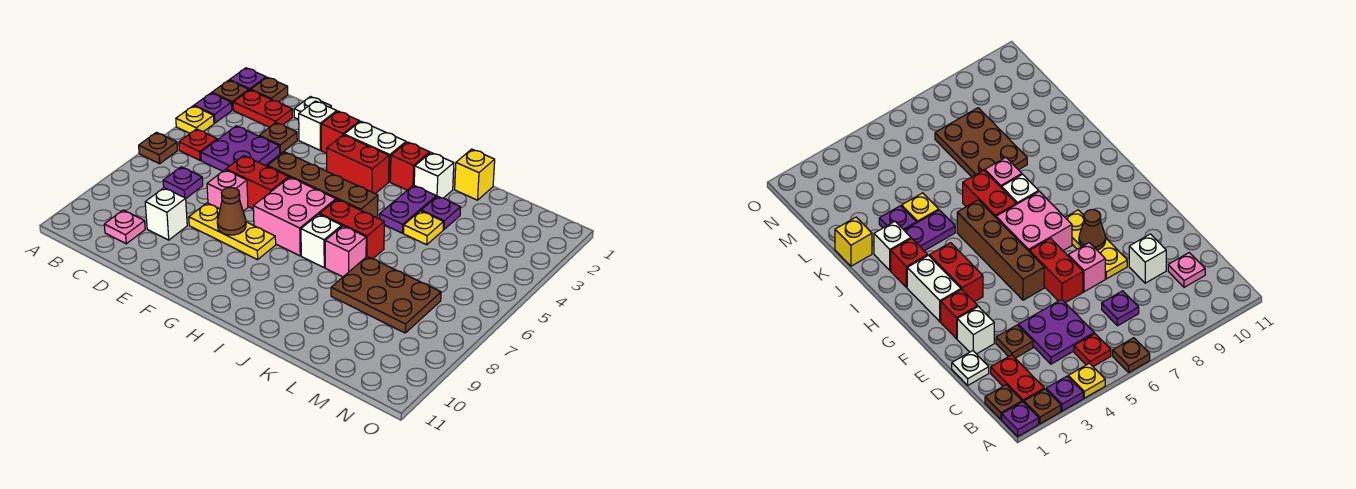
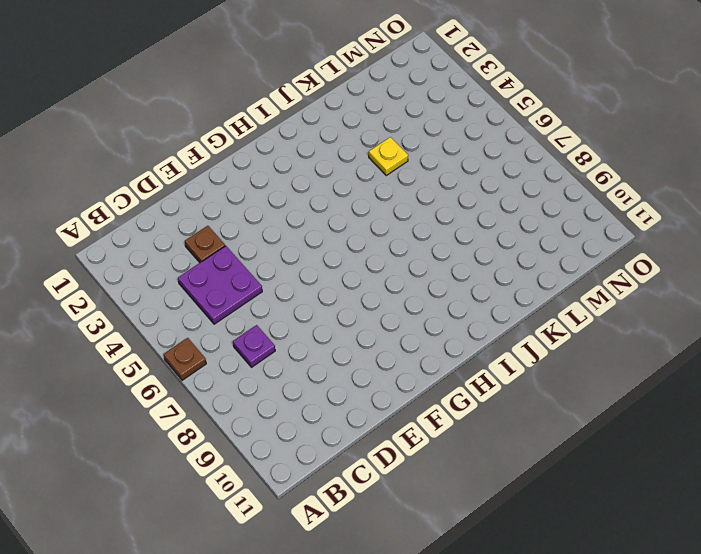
none -> purple plate A1 level 1
none -> brown plate A2 level 1
none -> purple plate A3 level 1
none -> yellow plate A4 level 1

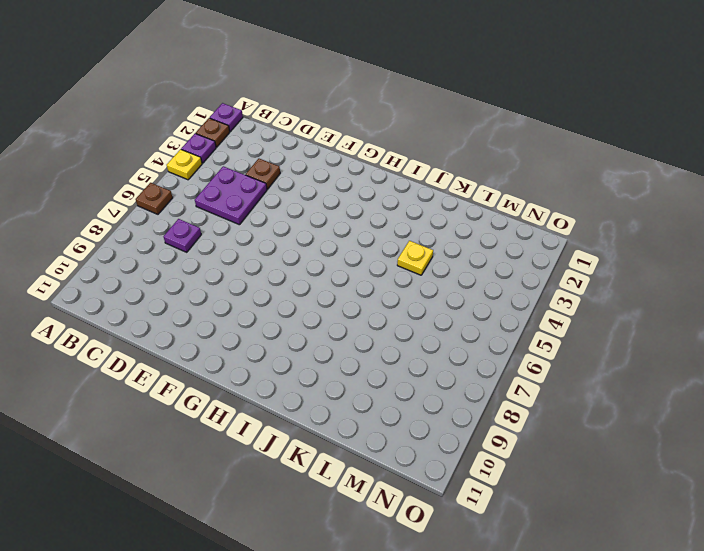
none -> brown plate B1 level 1
none -> red plate B2:C2 level 1
none -> red plate B5 level 1
none -> pink plate C10 level 1

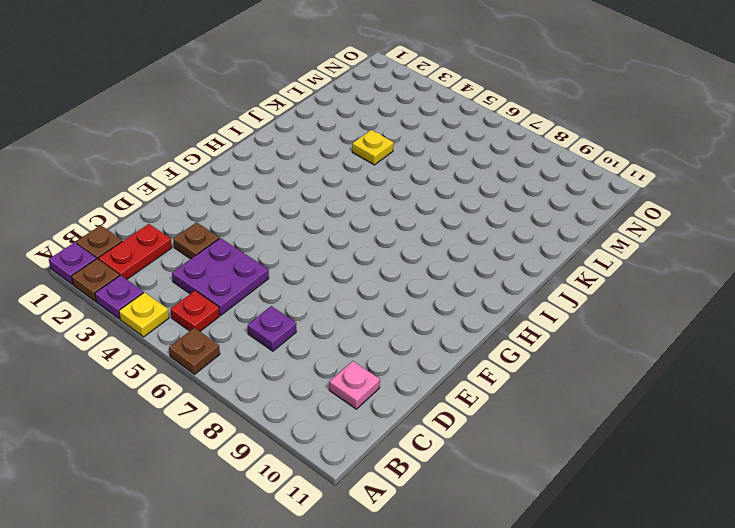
none -> white plate D1 level 1
none -> white brick D9 level 1
none -> white brick E2 level 1
none -> red brick E6:F6 level 1

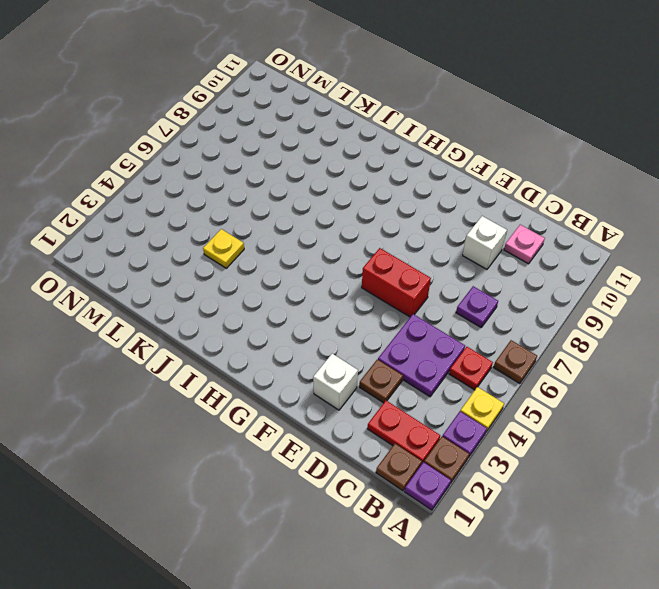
none -> white plate D1 level 1
none -> pink brick E7 level 1
none -> yellow plate E8:G8 level 1
none -> red brick F2 level 1

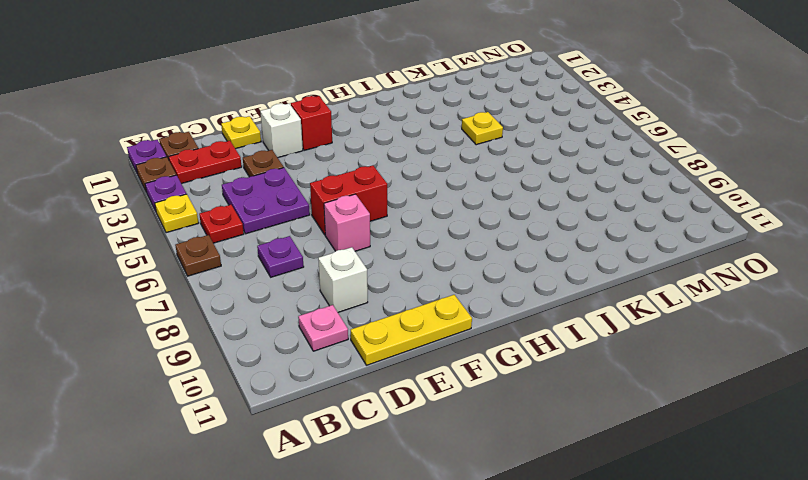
yellow plate D1 level 1 -> white plate D1 level 1
yellow plate D11:F11 level 1 -> yellow plate E8:G8 level 1
none -> brown brick F5:I5 level 1
none -> white brick G2:H2 level 1
none -> red brick G3:H3 level 1
none -> pink brick G6:H7 level 1

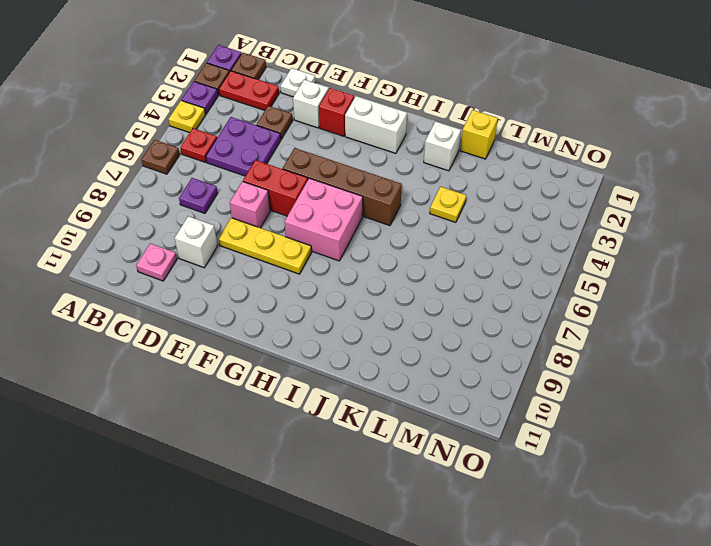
none -> red brick G3:H3 level 1
none -> red brick I2 level 1
none -> red brick I6:J6 level 1
none -> white brick I7 level 1

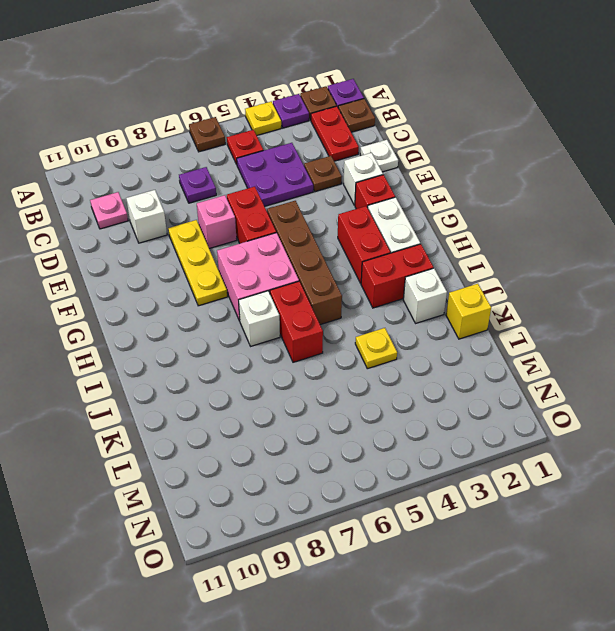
red brick I2:I3 level 1 -> red brick I2 level 1
none -> purple plate J3:J4 level 1
none -> pink brick J7 level 1
none -> purple plate K3 level 1
none -> brown plate K7:M8 level 1

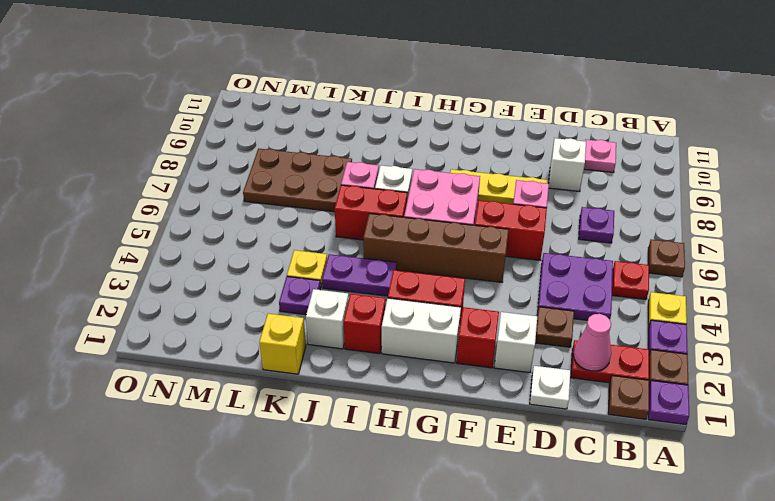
pink cone C2 level 2 -> none
purple plate I4:J4 level 1 -> purple plate J3:J4 level 1
none -> brown cone F8 level 2

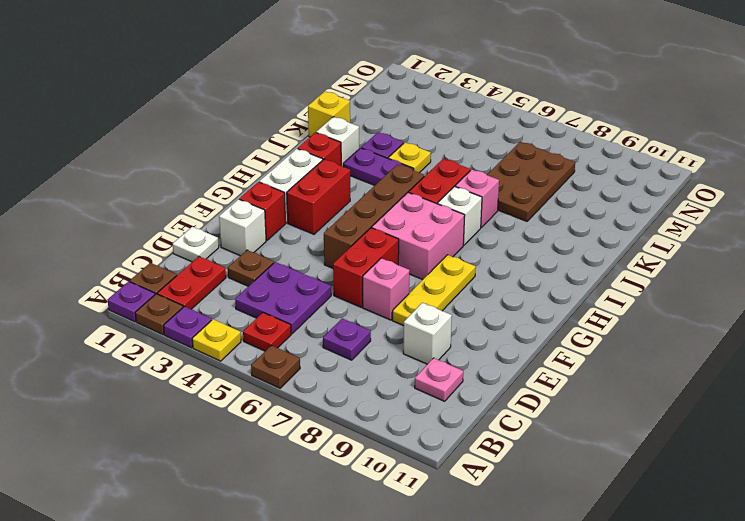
none -> brown cone F8 level 2

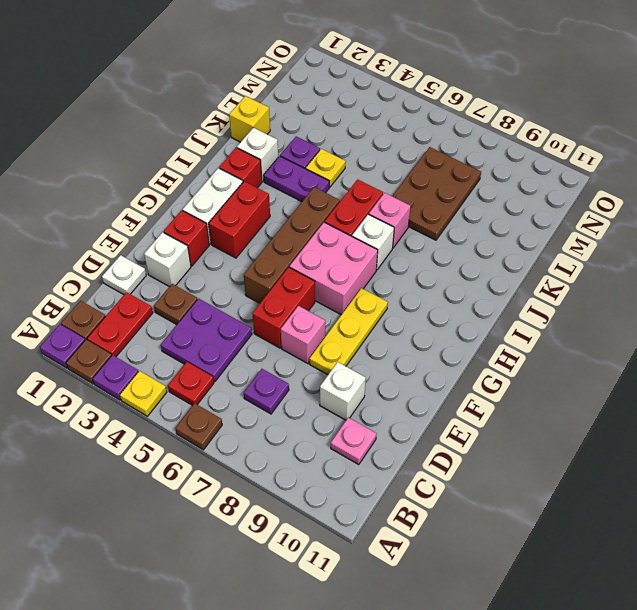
none -> brown cone F8 level 2

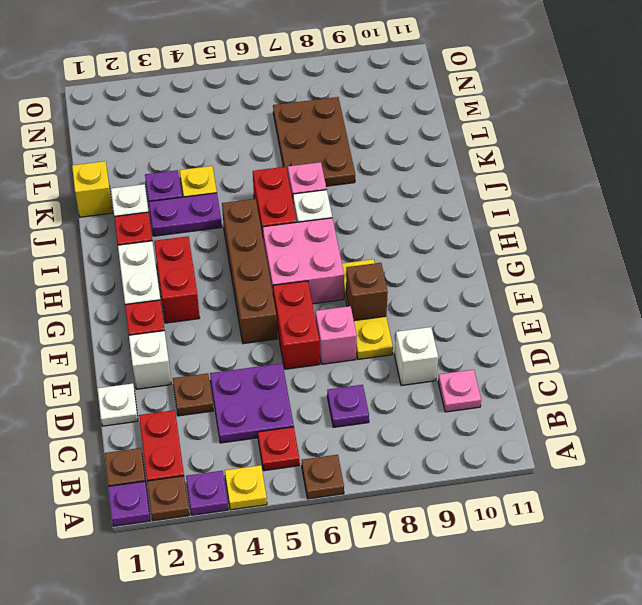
brown brick F8 level 2 -> brown cone F8 level 2

